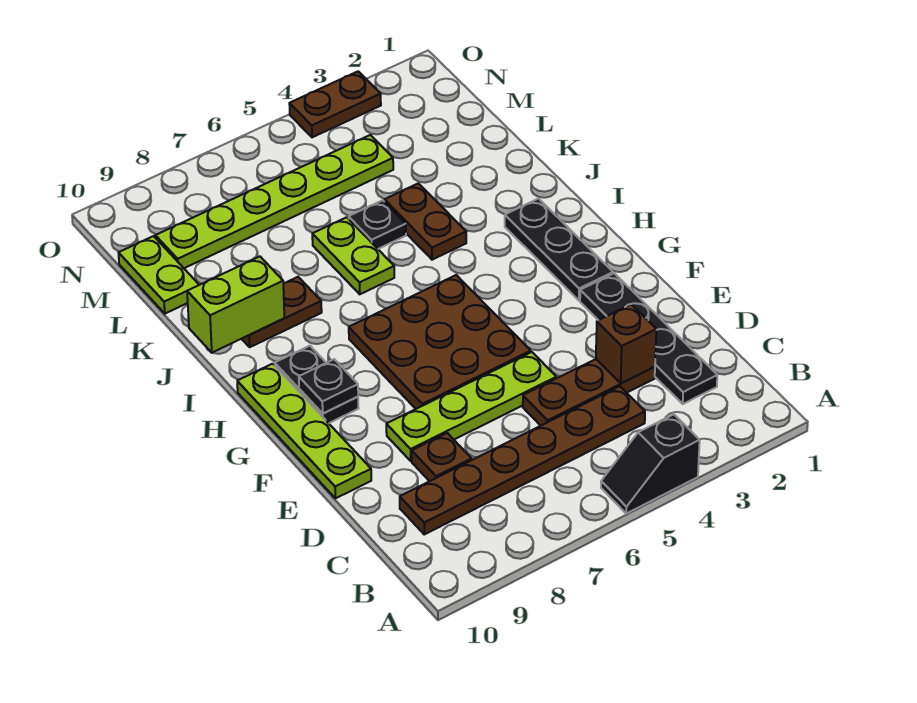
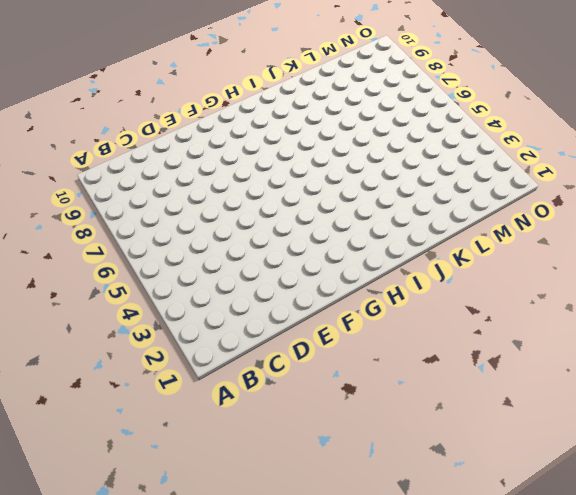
none -> black slope A4:A5 level 1 top 4
none -> black plate C2:F2 level 1
none -> brown plate C4:C9 level 1

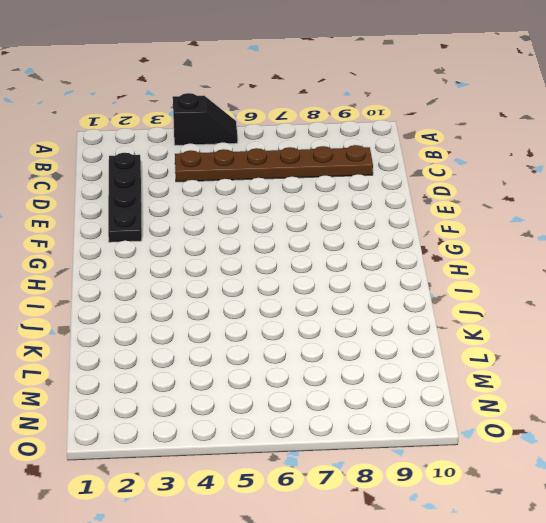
none -> brown plate D3:D5 level 1
none -> brown plate D8 level 1
none -> lime plate E5:E8 level 1

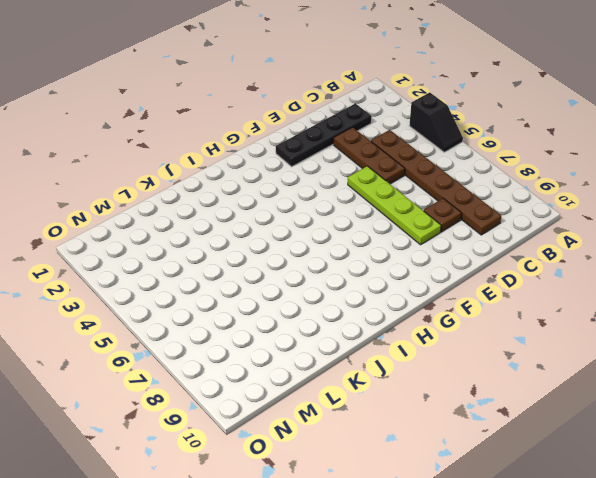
none -> lime plate E10:H10 level 1
none -> brown plate F5:H7 level 1
none -> black plate G2:I2 level 1

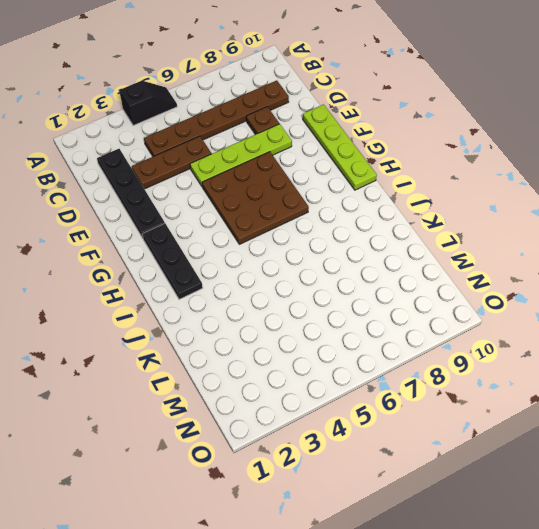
none -> black plate G9:H9 level 1
none -> brown plate J4:K4 level 1
none -> lime plate J6:K6 level 1

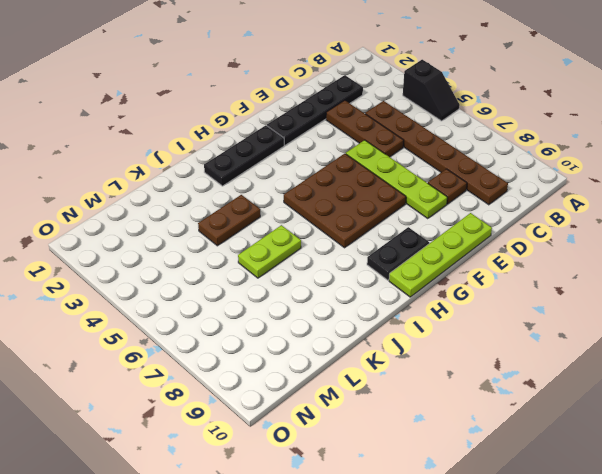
none -> brown plate J8:J9 level 1
none -> black plate K5 level 1
none -> lime plate L10:M10 level 1

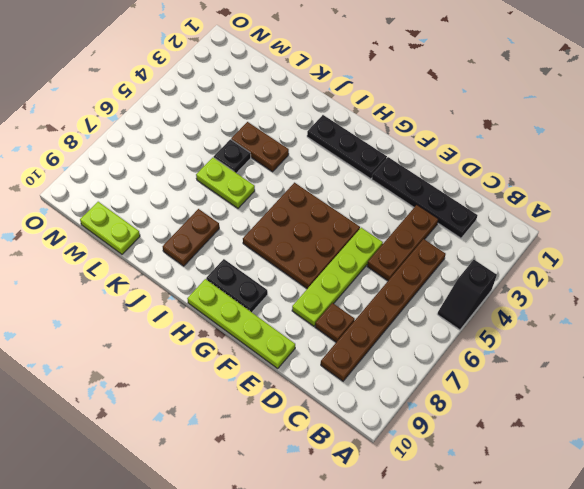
none -> lime plate M4:M9 level 1
none -> brown plate O3:O4 level 1
none -> brown brick D3 level 2

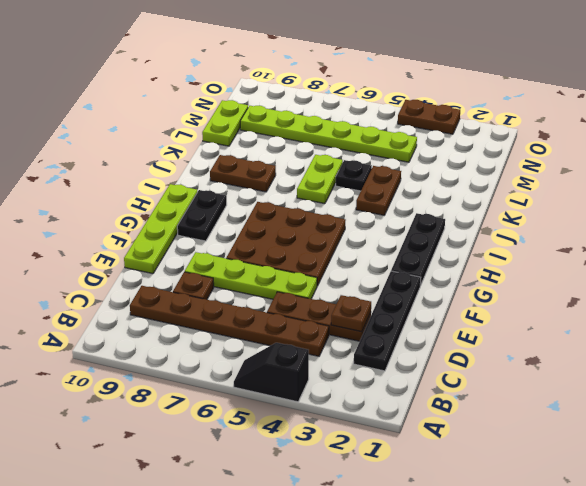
brown plate D3 level 2 -> brown brick D3 level 2
none -> black plate G9 level 2
none -> lime brick J9:J10 level 2

